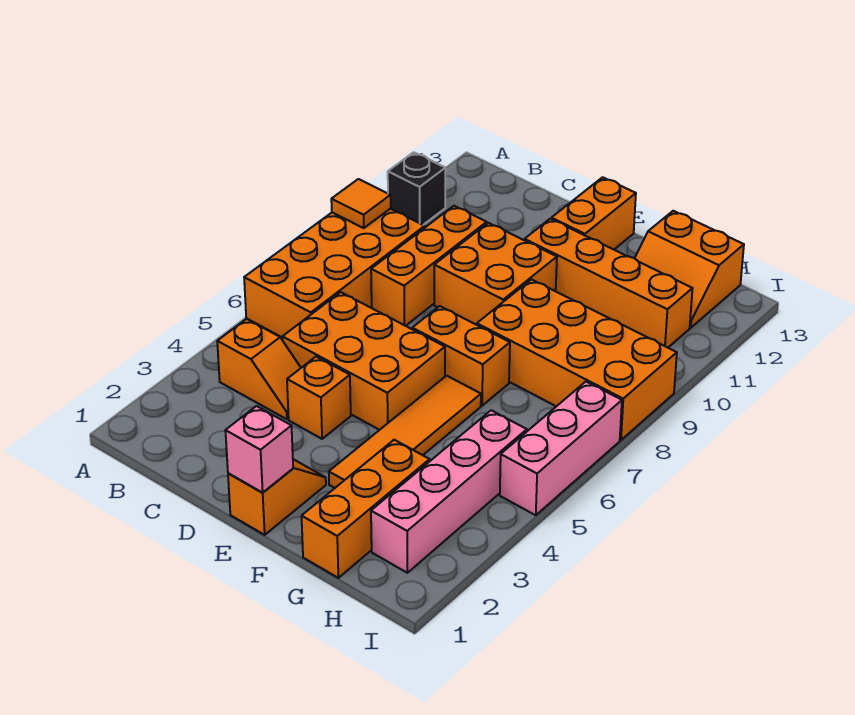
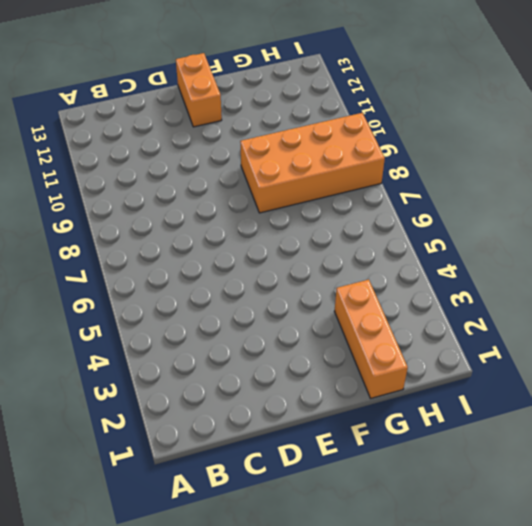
none -> orange brick A6:B9 level 1
none -> black brick A11 level 1
none -> orange slope B4:C4 level 1 top B

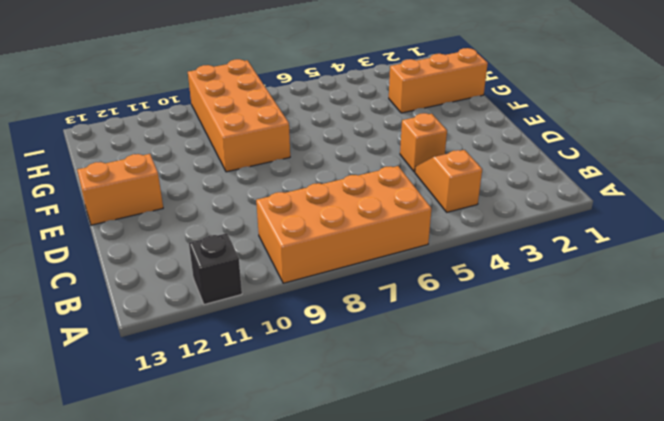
none -> orange brick C5:E6 level 1
none -> orange brick C8:C10 level 1
none -> orange brick D9:E10 level 1

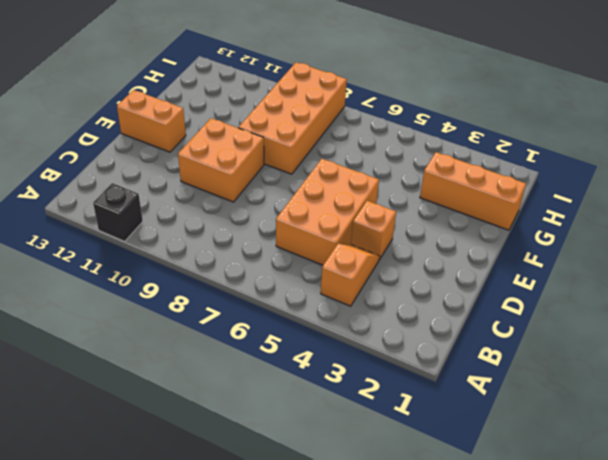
none -> orange brick A6:B9 level 1
none -> orange brick C8:C10 level 1
none -> orange slope E1:E2 level 1 top 1

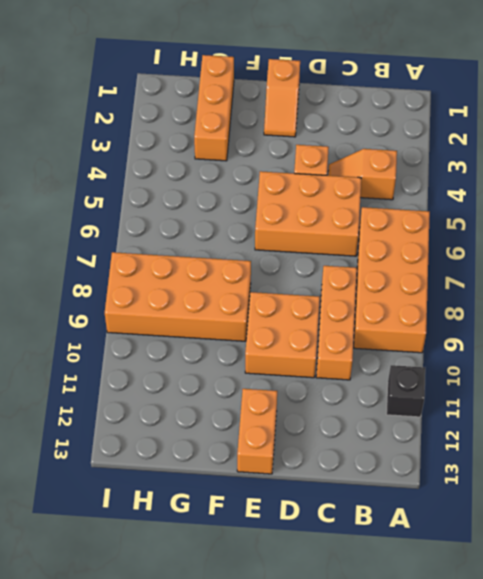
none -> orange brick E7:F7 level 1
none -> orange brick E11:H11 level 1
none -> orange tile F3:F6 level 1

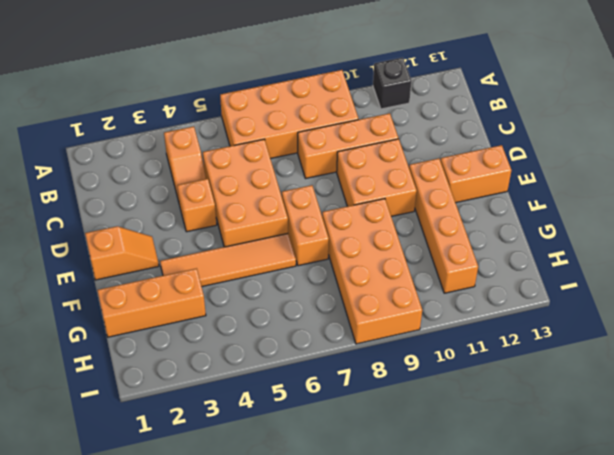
none -> orange slope G12:H13 level 1 top 13
none -> pink brick H2:H5 level 1
none -> pink brick I5:I7 level 1

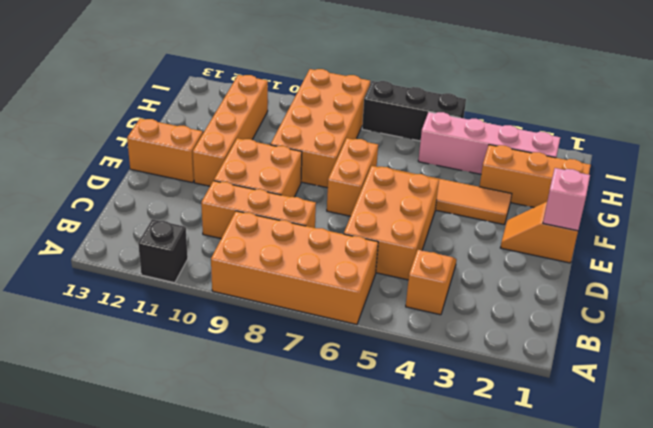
black brick I5:I7 level 1 -> pink brick I5:I7 level 1
none -> orange brick D4 level 1
none -> orange slope G12:H13 level 1 top 13
none -> orange tile A9 level 2

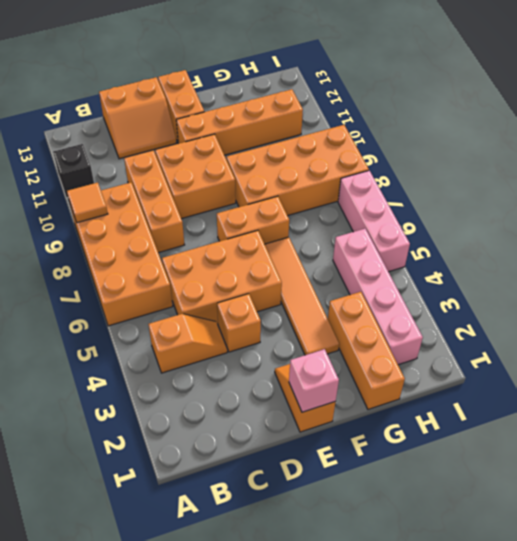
orange slope C12:D13 level 1 top 13 -> orange slope G12:H13 level 1 top 13

